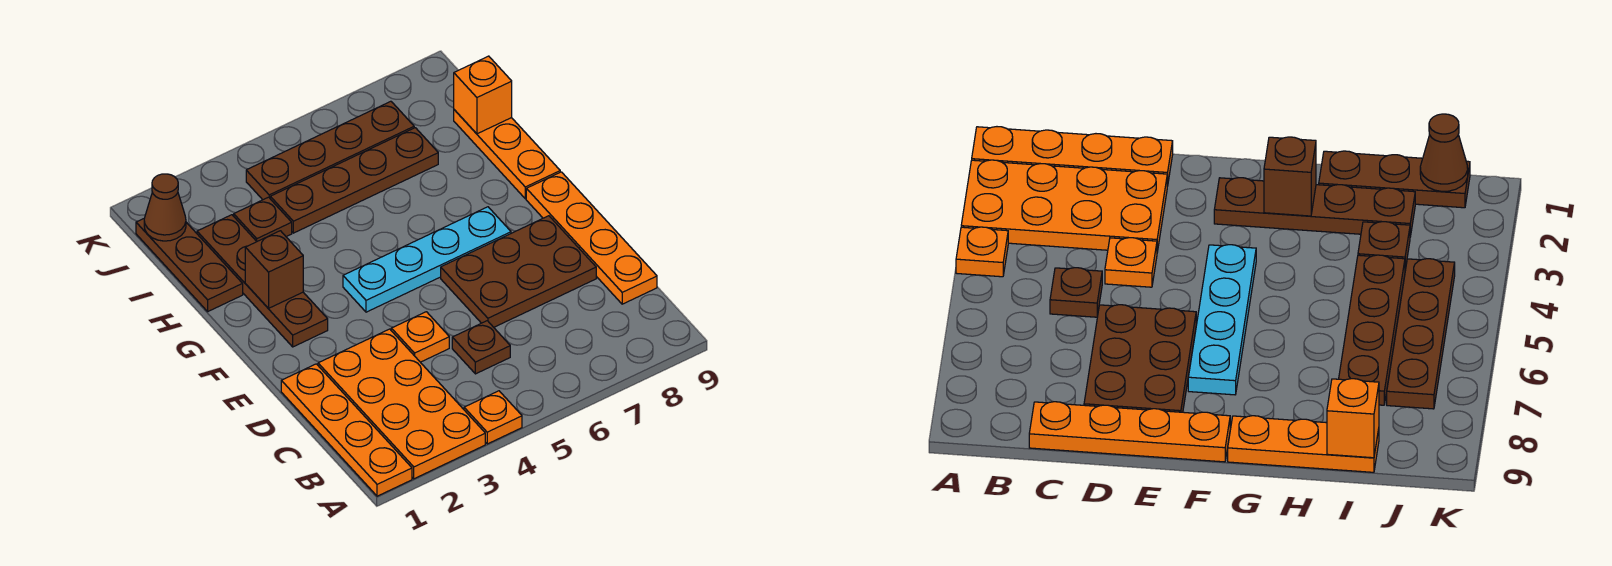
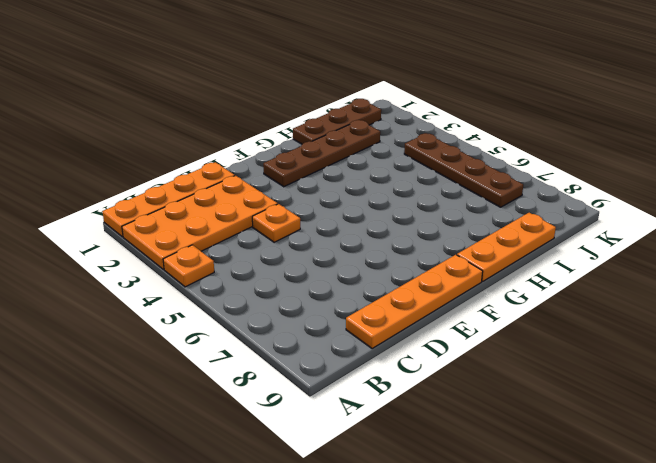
none -> brown plate C5 level 1
none -> brown plate D6:E8 level 1
none -> cyan plate F4:F7 level 1

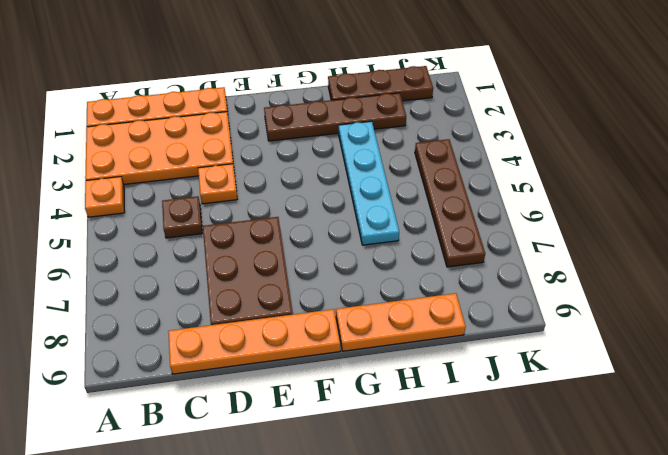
cyan plate H3:H6 level 1 -> cyan plate F4:F7 level 1
none -> brown plate I3 level 1
none -> brown plate I4:I7 level 1
none -> brown brick G2 level 2

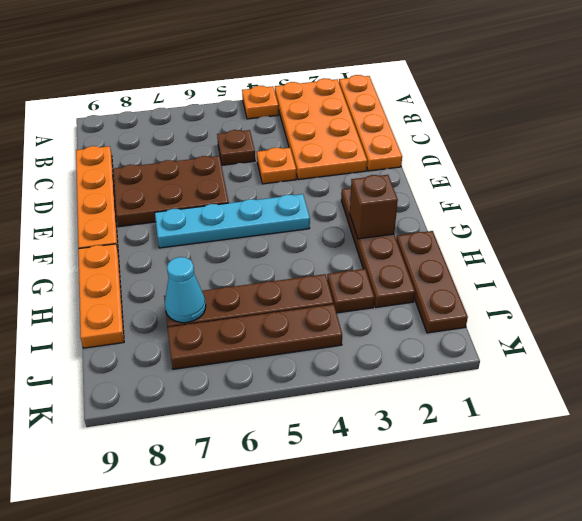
cyan cone I7 level 2 -> none
none -> orange brick I9 level 2
none -> brown cone J1 level 2

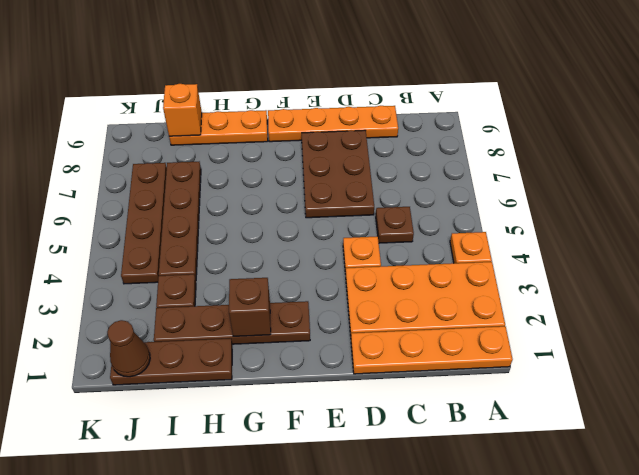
none -> cyan plate F4:F7 level 1

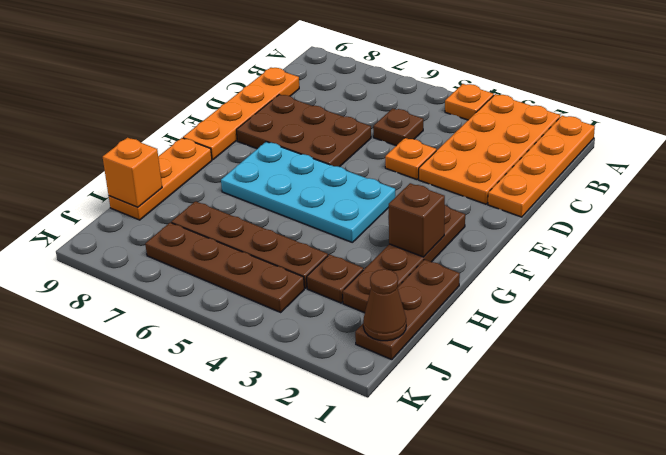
cyan plate F4:G7 level 1 -> cyan plate F4:F7 level 1

